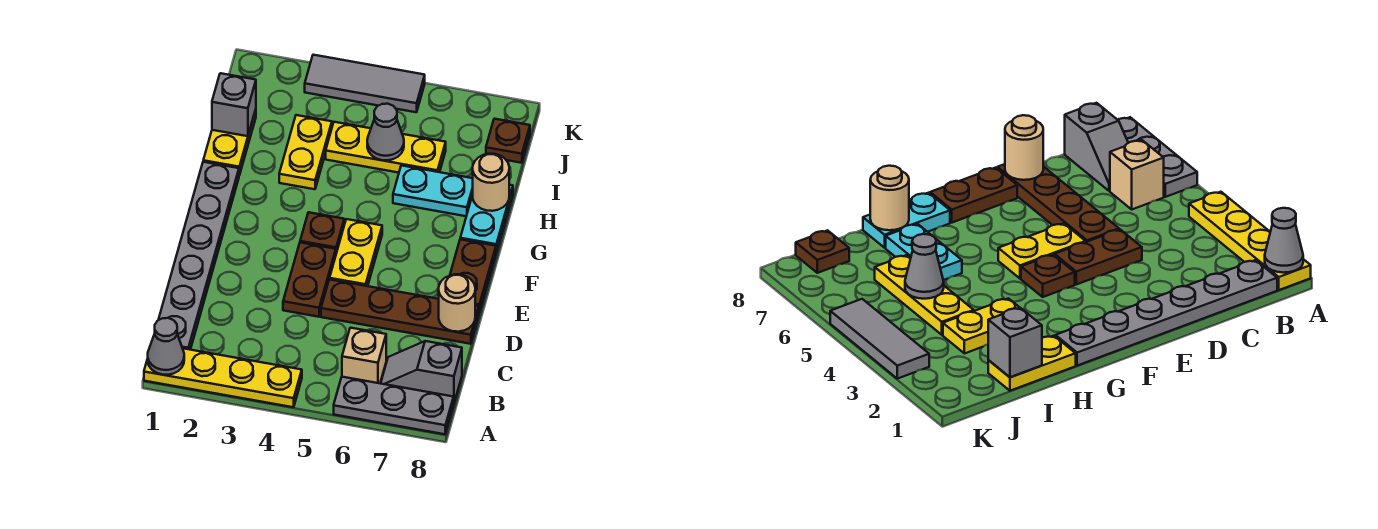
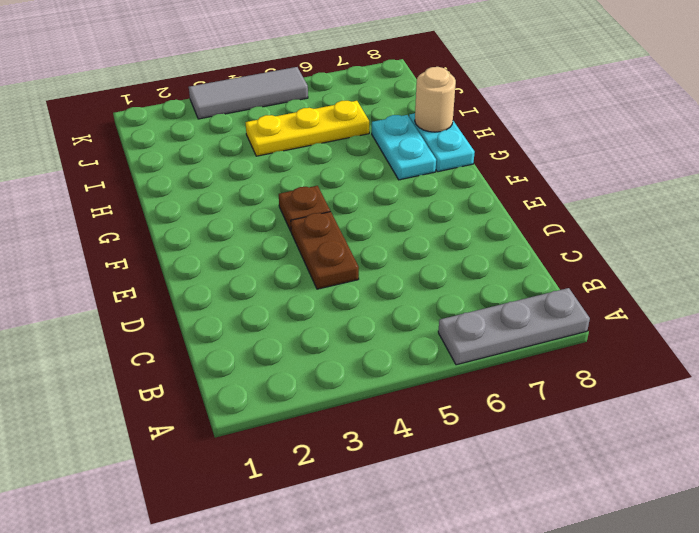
cyan plate G7:H7 level 1 -> cyan plate H6:H7 level 1
none -> yellow plate A1:A4 level 1
none -> grey plate B1:G1 level 1
none -> tan brick B6 level 1

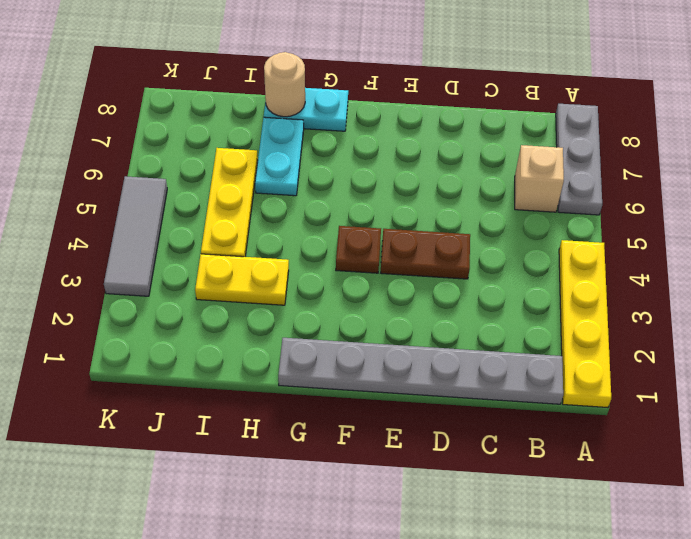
none -> grey slope B7:B8 level 1 top 8
none -> brown plate D5:D8 level 1
none -> yellow plate E5:F5 level 1

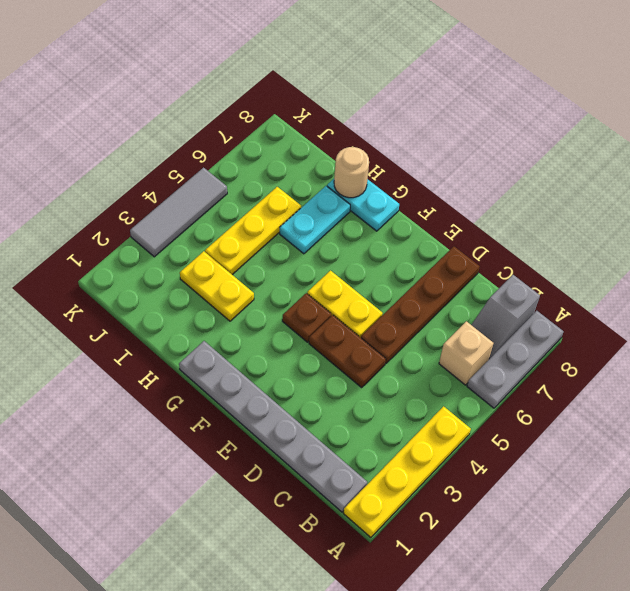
none -> brown plate E8:F8 level 1
none -> yellow plate H1:I1 level 1
none -> brown plate J8 level 1

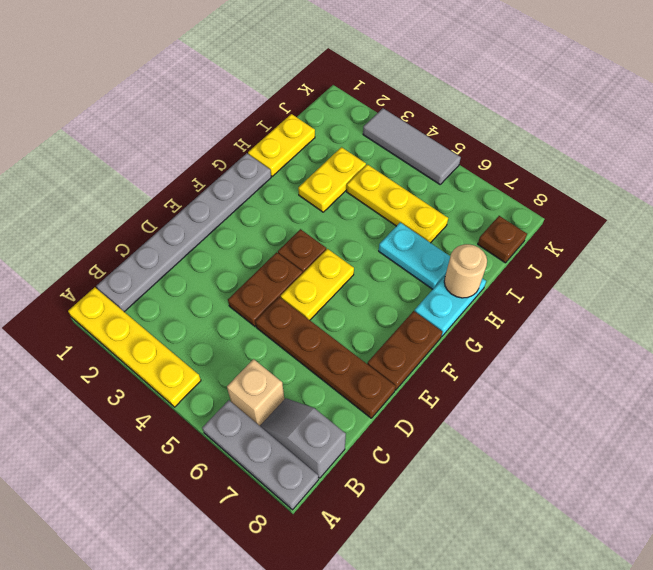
none -> grey cone A1 level 2
none -> tan round brick D8 level 2
none -> grey brick I1 level 2

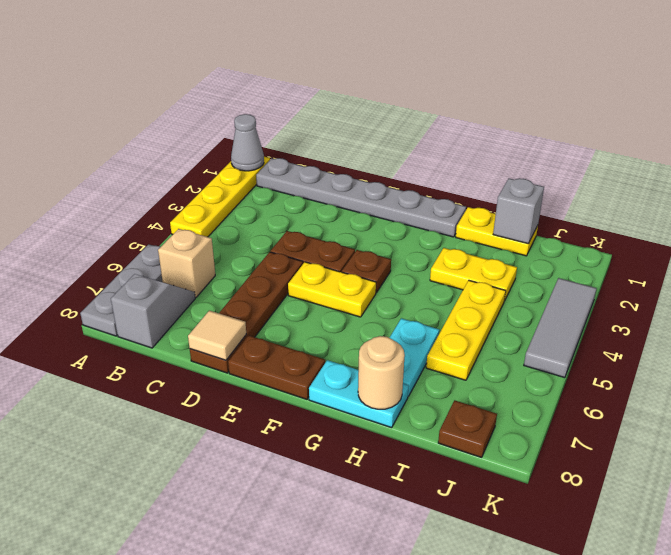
tan tile D8 level 2 -> tan round brick D8 level 2
none -> grey cone I5 level 2

